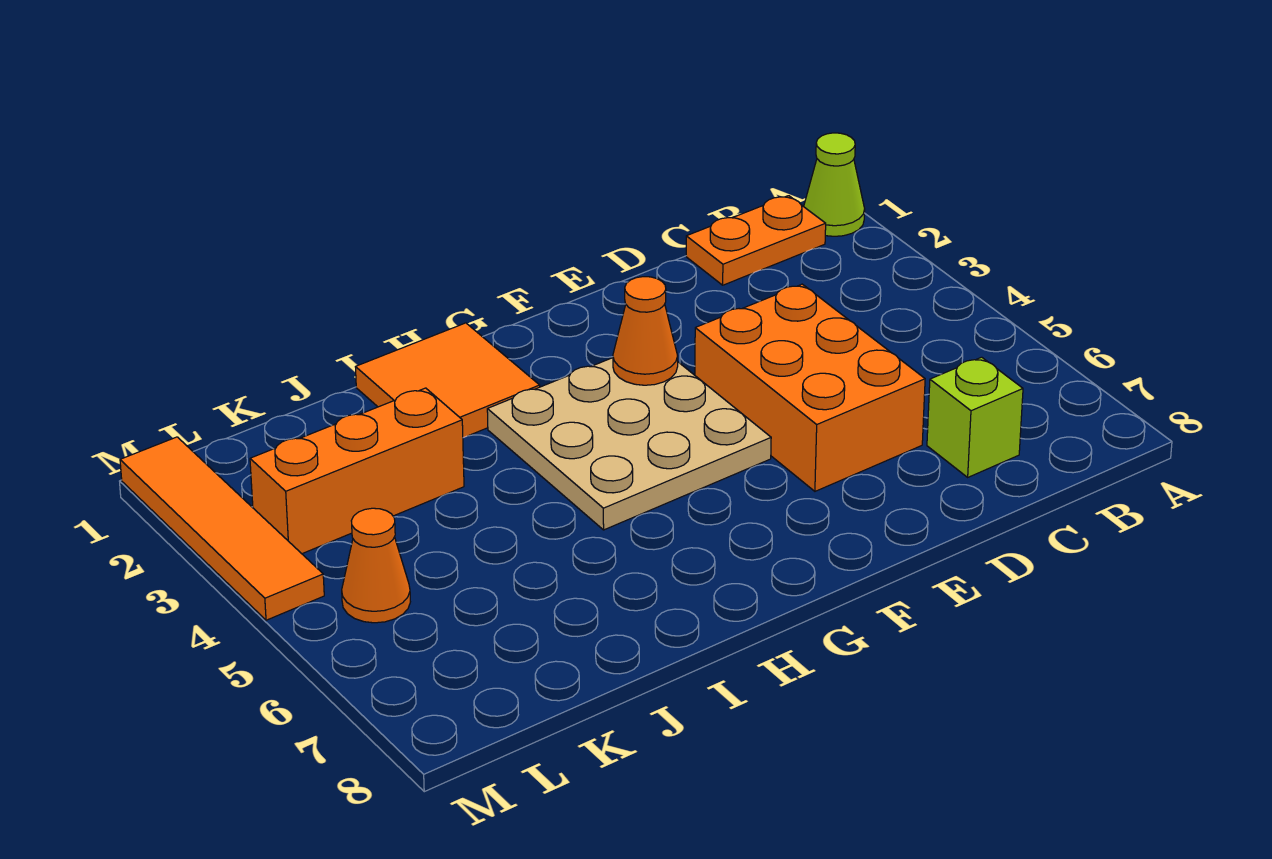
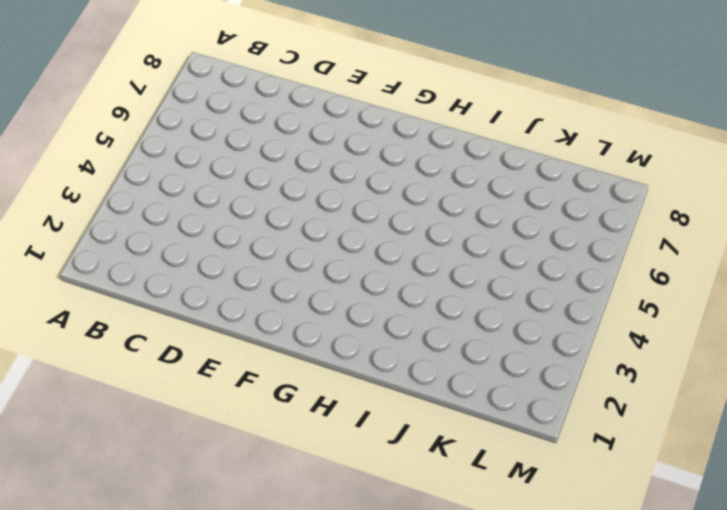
none -> lime cone A1 level 1
none -> orange plate B1:C1 level 1

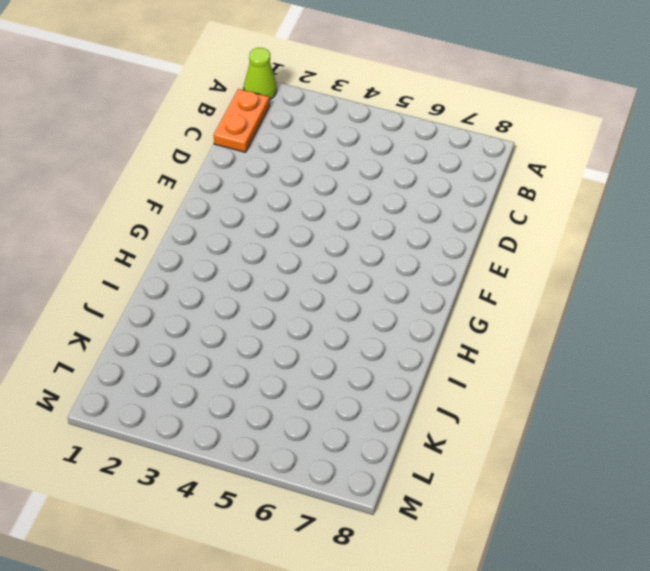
none -> lime brick C7 level 1
none -> orange brick D4:E6 level 1

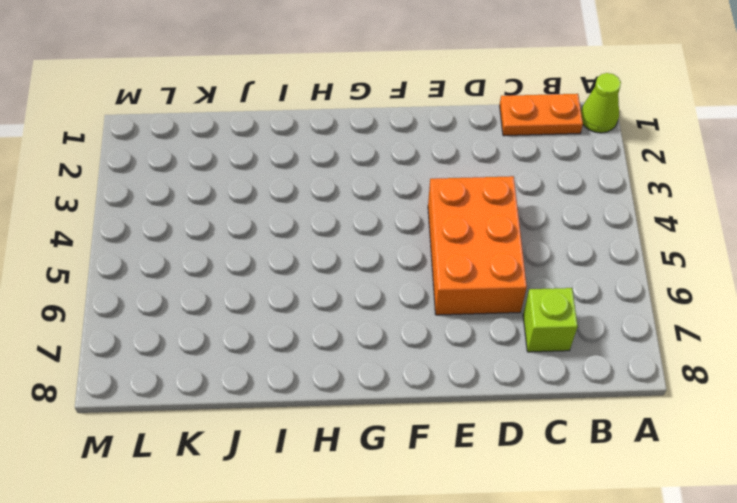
none -> tan plate F3:H5 level 1
none -> orange tile H1:I2 level 1

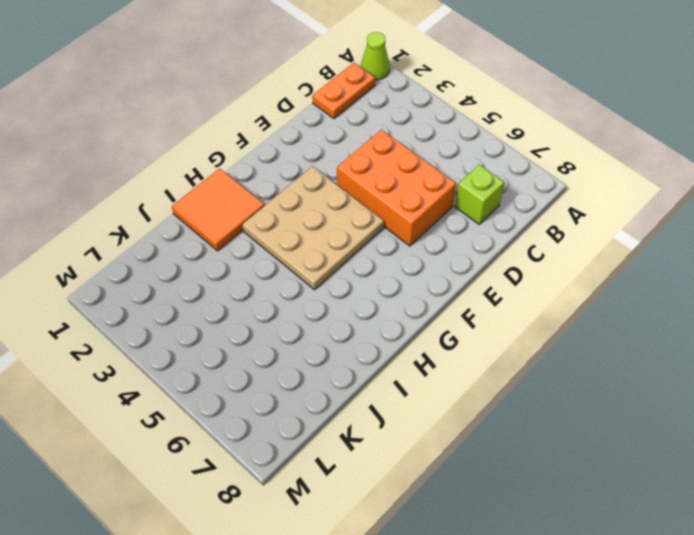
none -> orange brick J3:L3 level 1
none -> orange cone L5 level 1

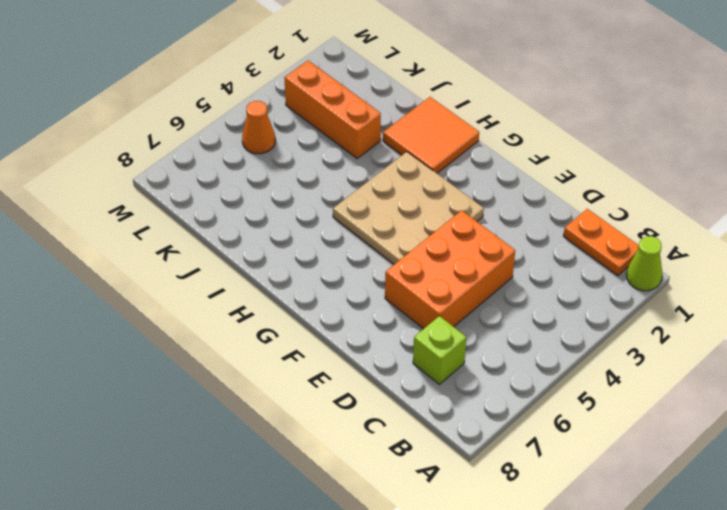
none -> orange tile M1:M4 level 1
none -> orange cone F3 level 2

